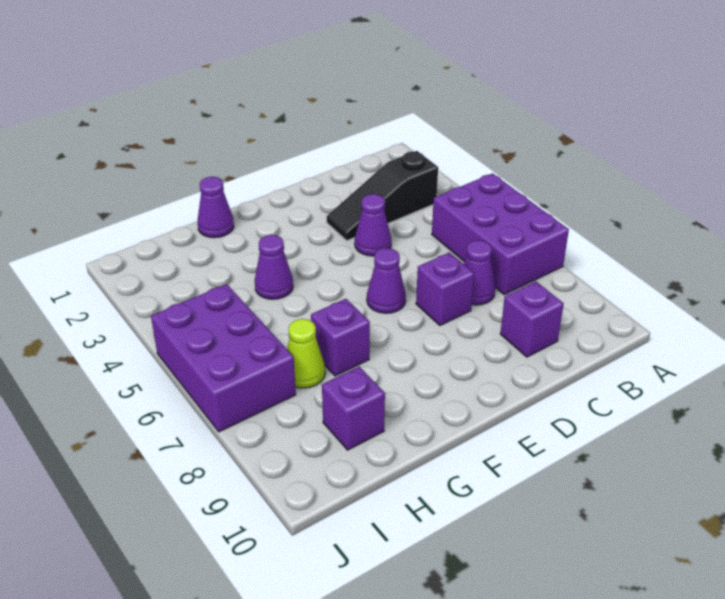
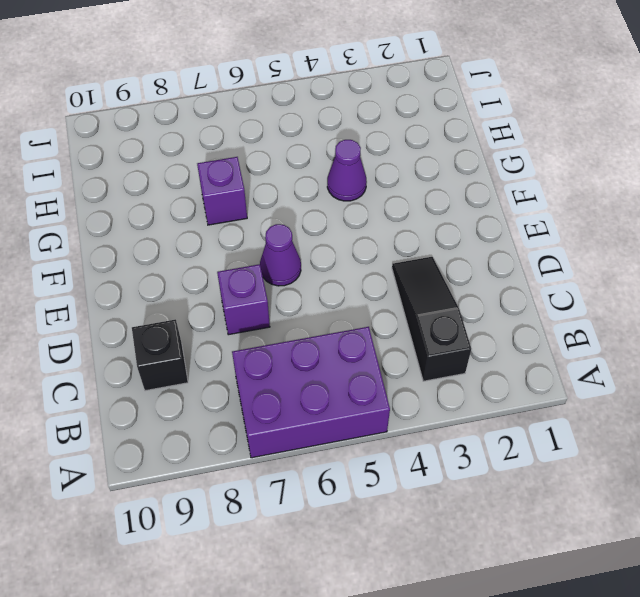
black brick C9 level 1 -> purple brick C9 level 1
none -> purple cone C7 level 1
none -> purple cone D4 level 1
none -> purple cone G1 level 1

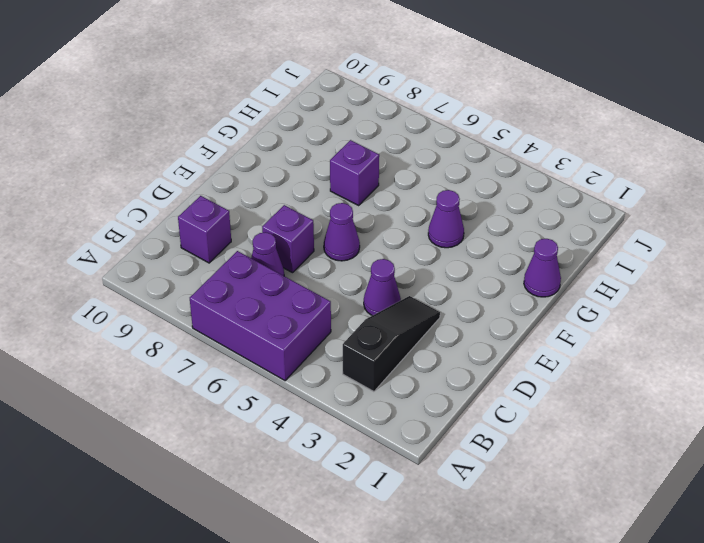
none -> lime cone H7 level 1
none -> purple brick H9 level 1
none -> purple brick I5:J7 level 1

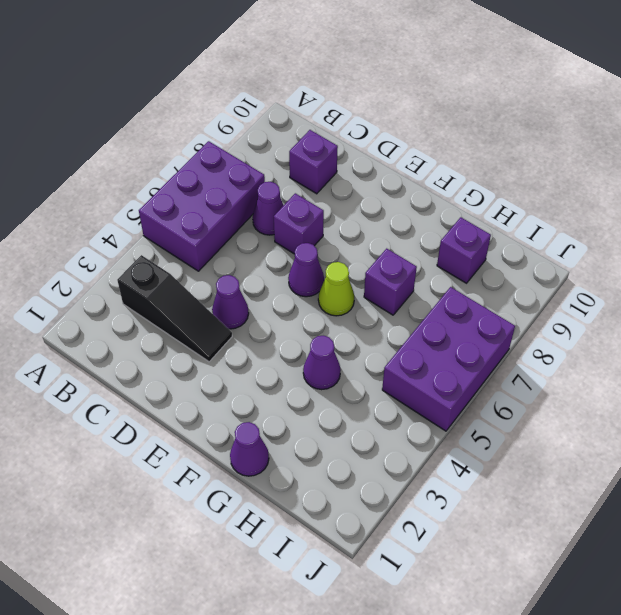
lime cone F6 level 1 -> lime cone H7 level 1

